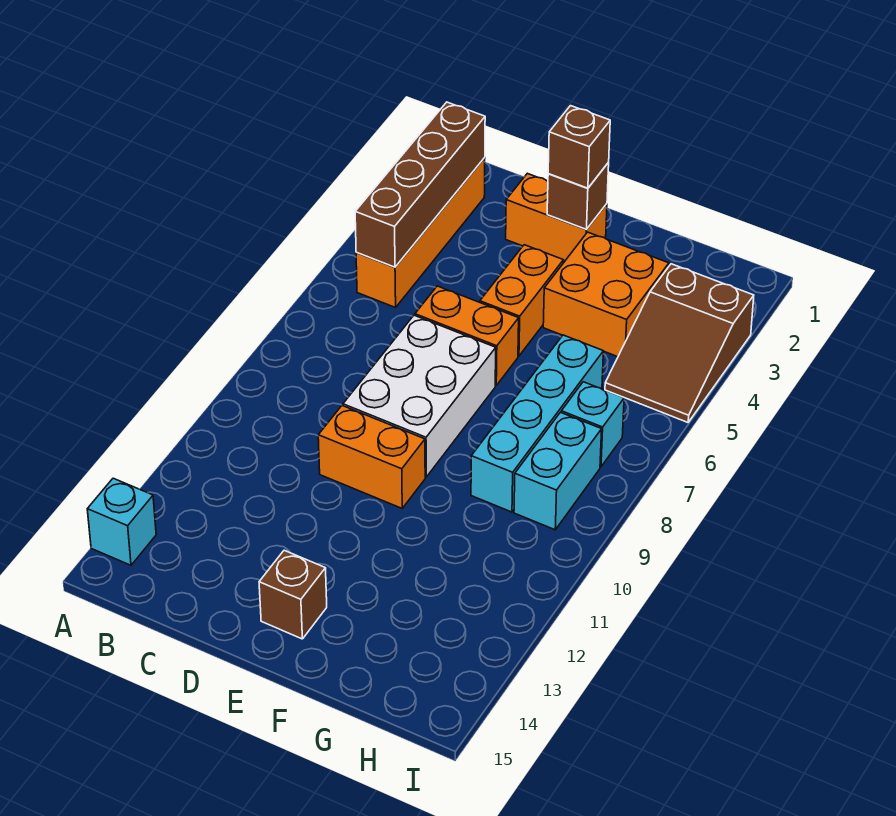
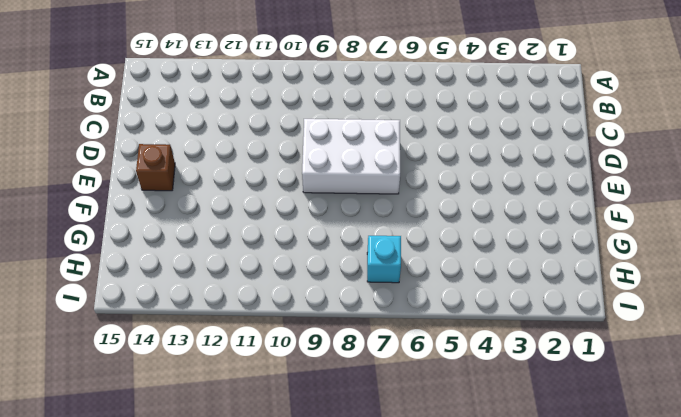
none -> cyan brick A14 level 1
none -> orange brick B2:B5 level 1
none -> orange brick D2:E2 level 1

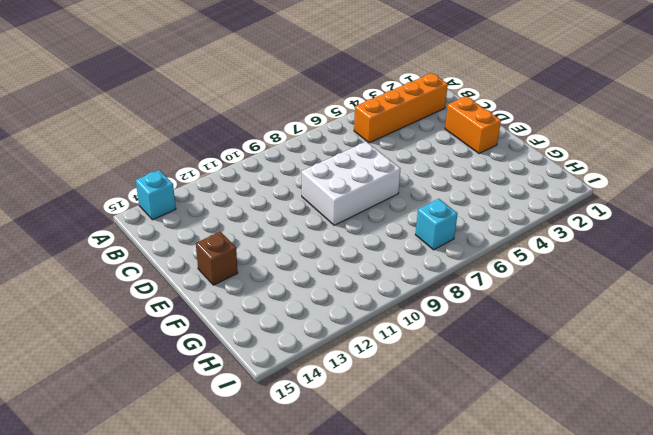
none -> orange brick D6:E6 level 1
none -> orange brick D10:E10 level 1
none -> orange brick E4:E5 level 1

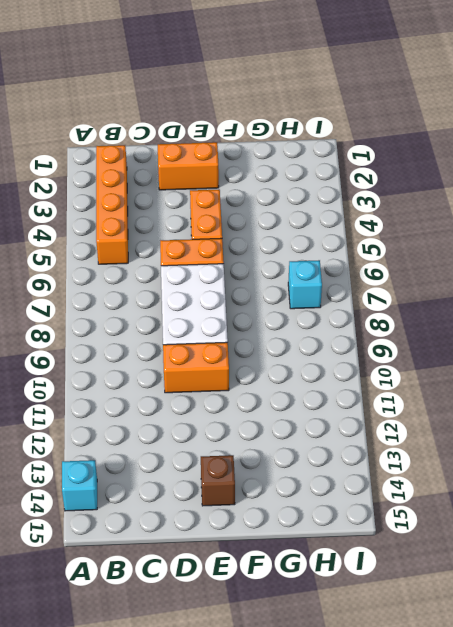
none -> orange brick F3:G4 level 1
none -> cyan brick G6:G9 level 1
none -> brown slope H3:I5 level 1 top 3

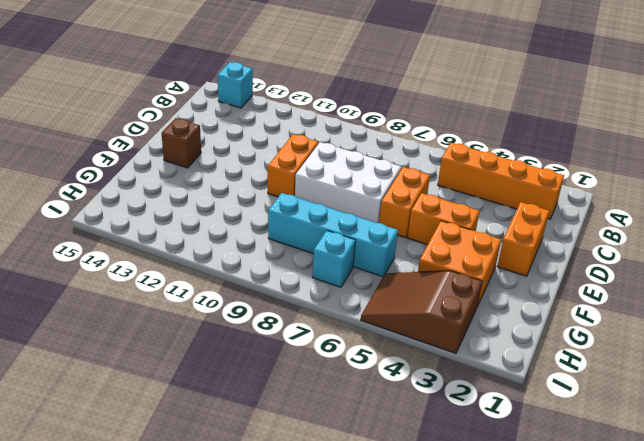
none -> cyan brick H8:H9 level 1
none -> brown brick B2:B5 level 2
none -> brown brick E2 level 2

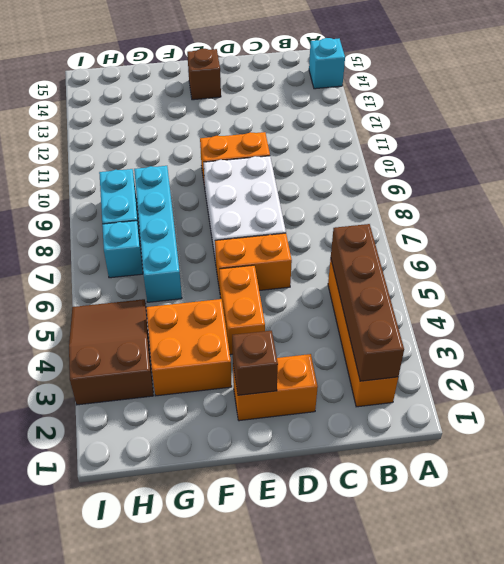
none -> brown brick E2 level 3

